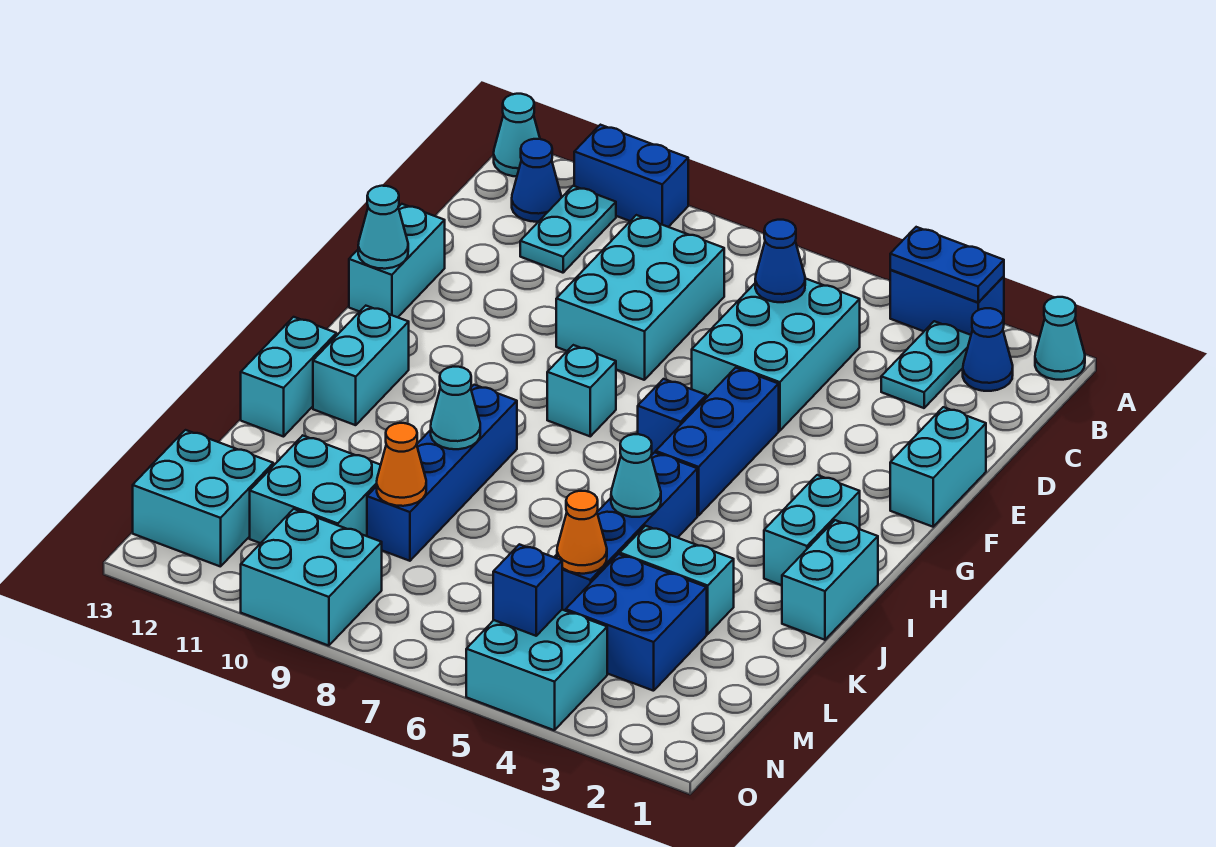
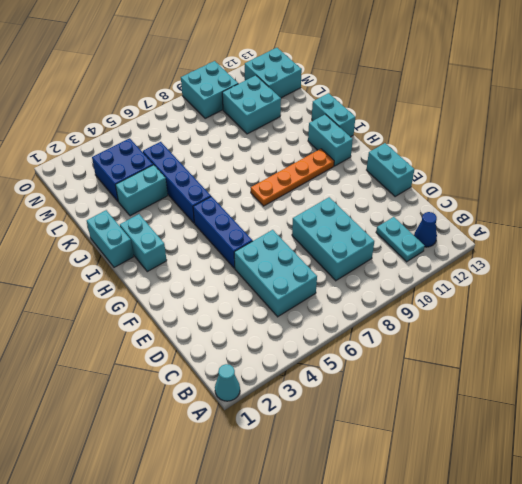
orange plate H8:H11 level 1 -> none
none -> blue brick A3:A4 level 1
none -> blue brick A10:A11 level 1
none -> cyan cone A13 level 1
none -> blue cone B2 level 1

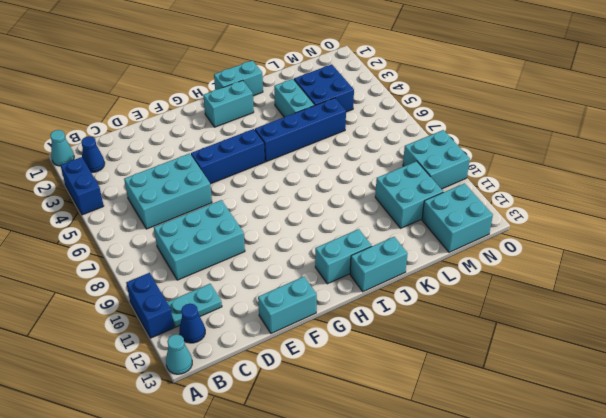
none -> cyan plate B3:C3 level 1
none -> cyan brick E1:F1 level 1
none -> blue brick G6 level 1
none -> cyan brick G8 level 1

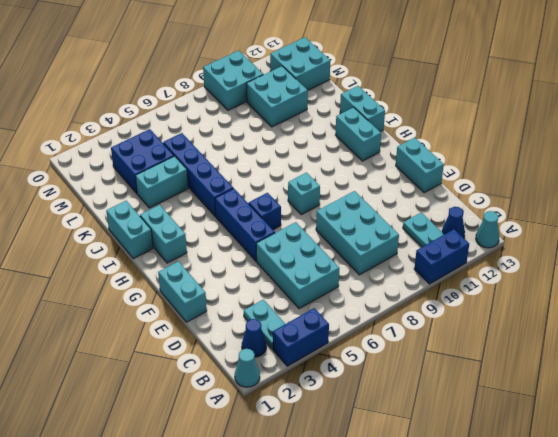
none -> blue brick I9:L9 level 1
none -> cyan brick N4:O5 level 1
none -> blue plate A3:A4 level 2
none -> blue cone C6 level 2

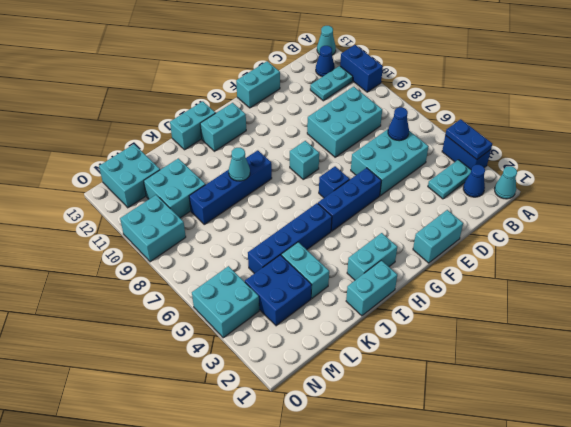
none -> cyan cone F13 level 2
none -> cyan cone J5 level 2
none -> orange cone L5 level 2
none -> orange cone L9 level 2

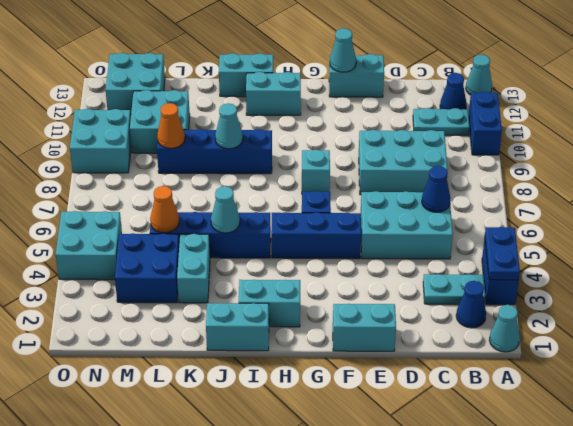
none -> blue brick N5 level 2

